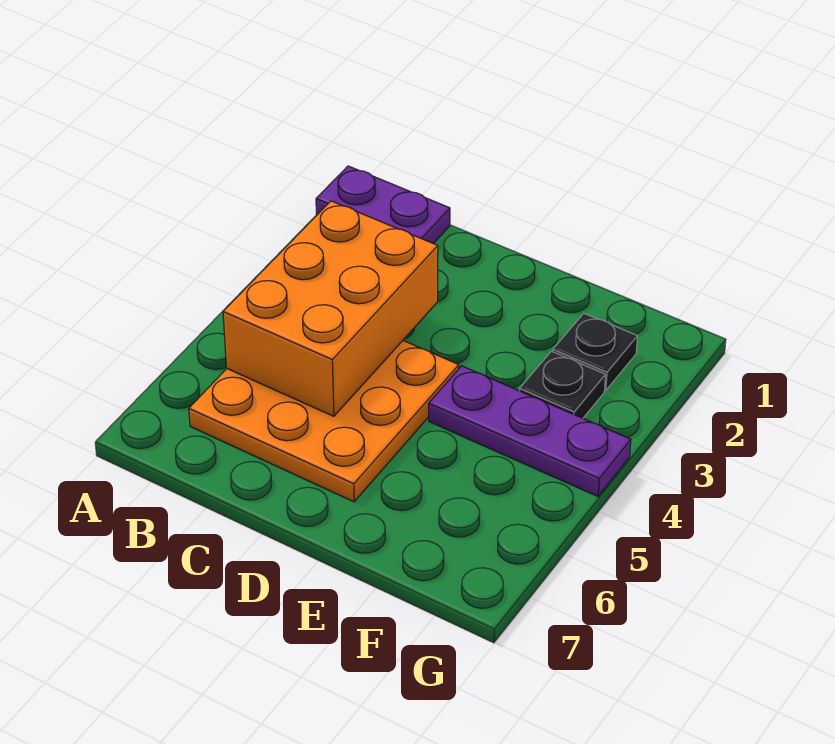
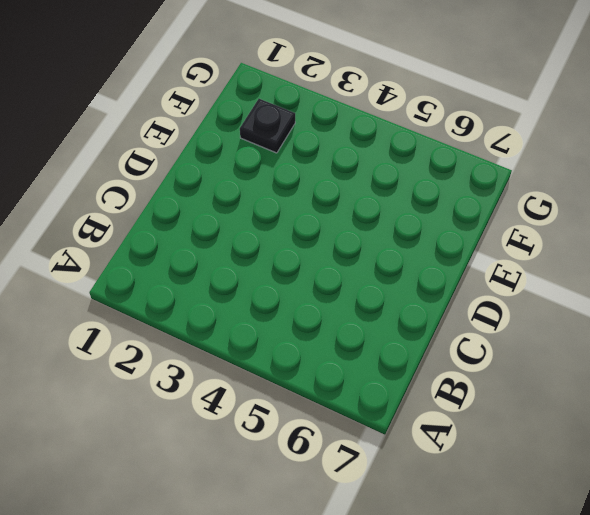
none -> purple plate A1:B1 level 1
none -> orange plate B4:D6 level 1

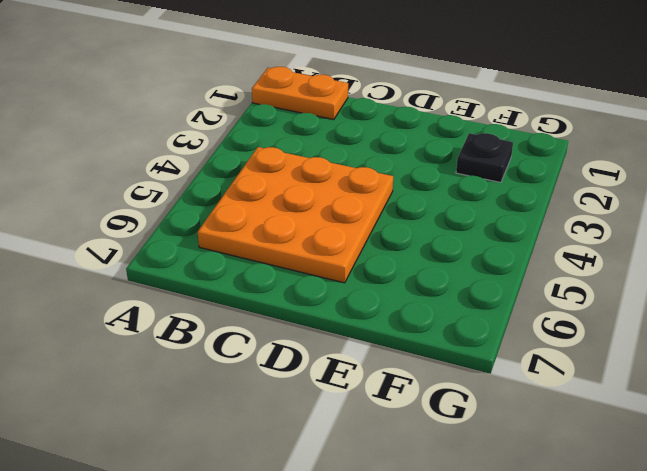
orange plate A1:B1 level 1 -> purple plate A1:B1 level 1
none -> purple plate E4:G4 level 1
none -> black plate F3 level 1

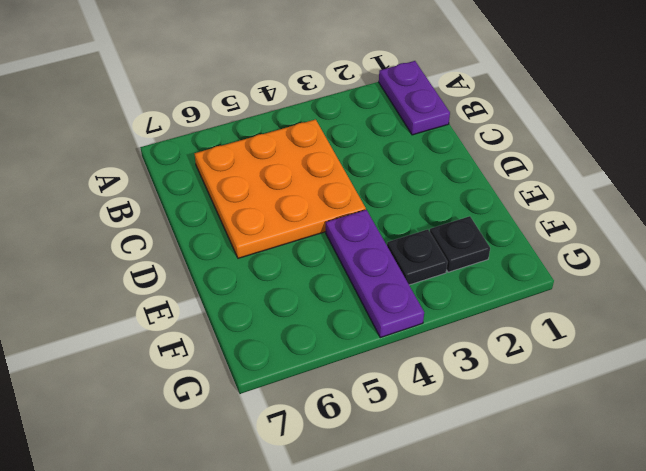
none -> orange brick B3:C5 level 2

